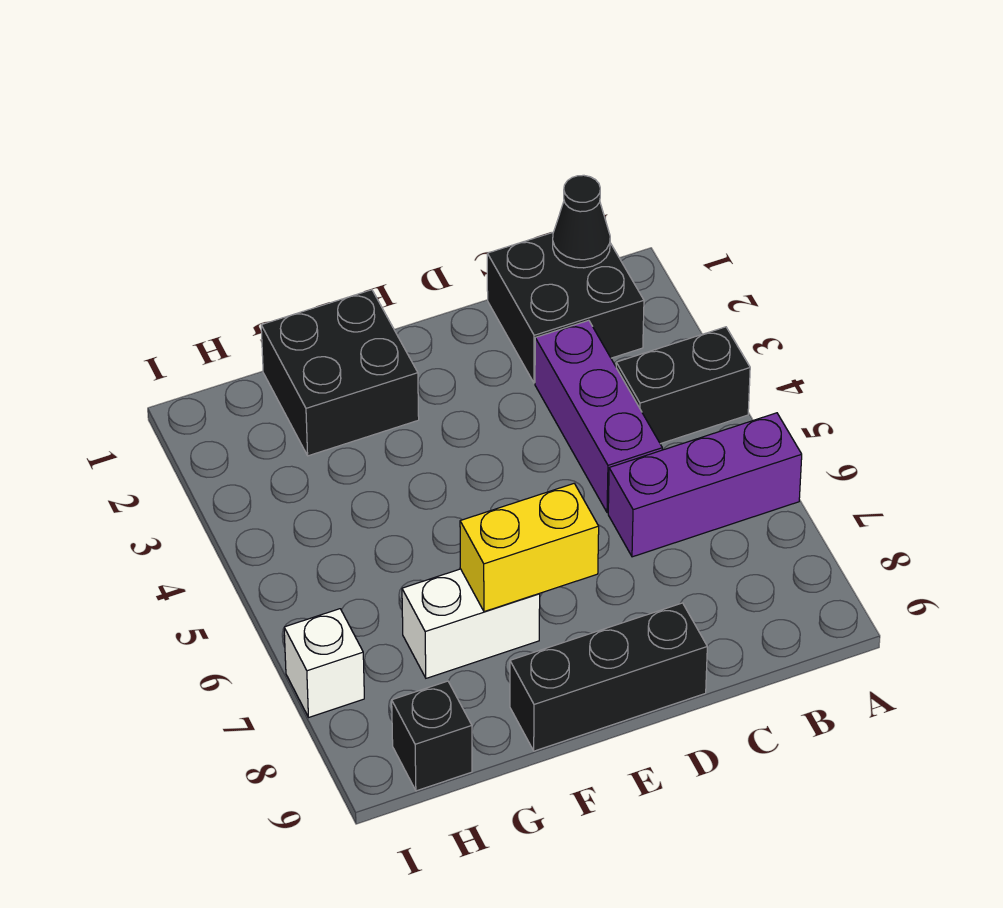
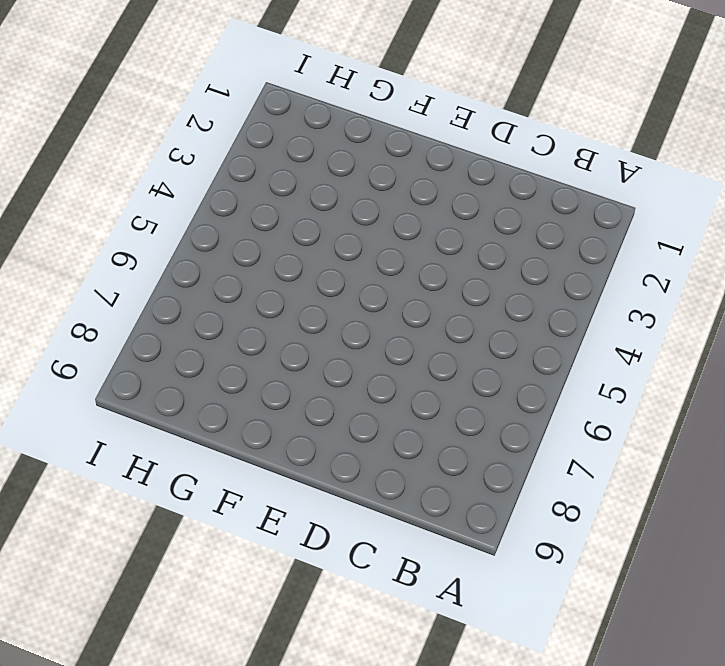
none -> black brick A4:B4 level 1
none -> purple brick A6:C6 level 1

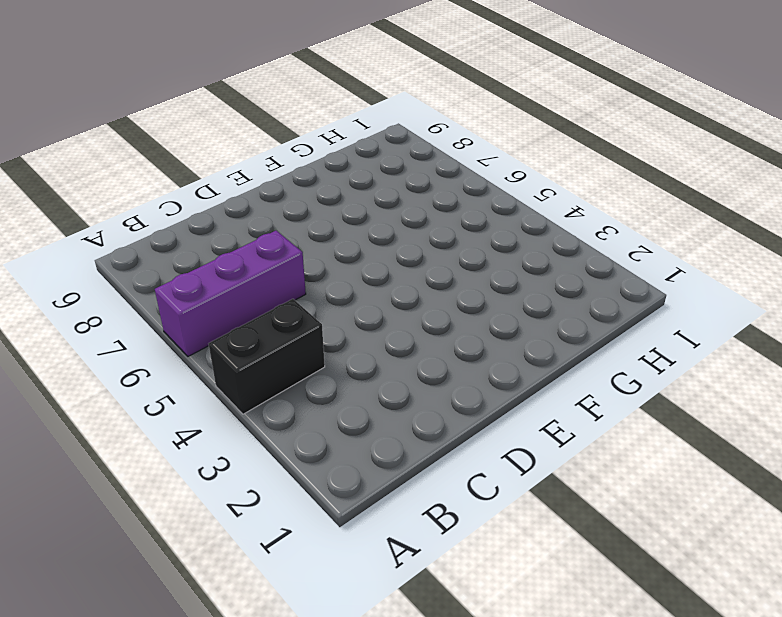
none -> black brick B1:C2 level 1
none -> purple brick C3:C5 level 1

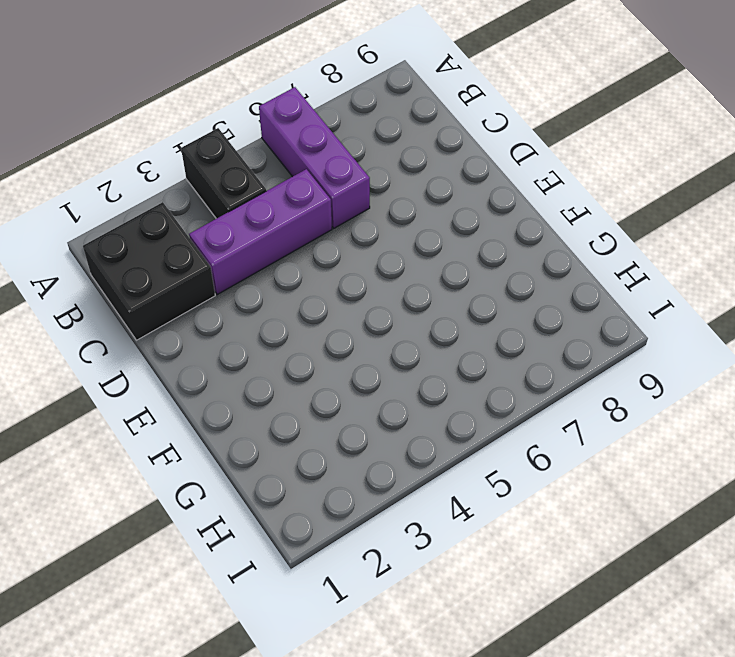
none -> black brick D9:F9 level 1
none -> black brick F1:G2 level 1

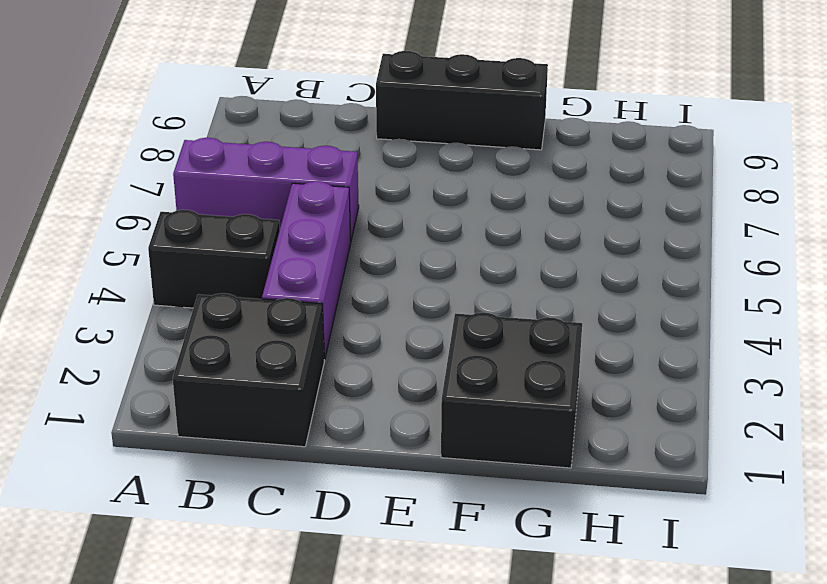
none -> white brick F7:G7 level 1
none -> black brick H9 level 1

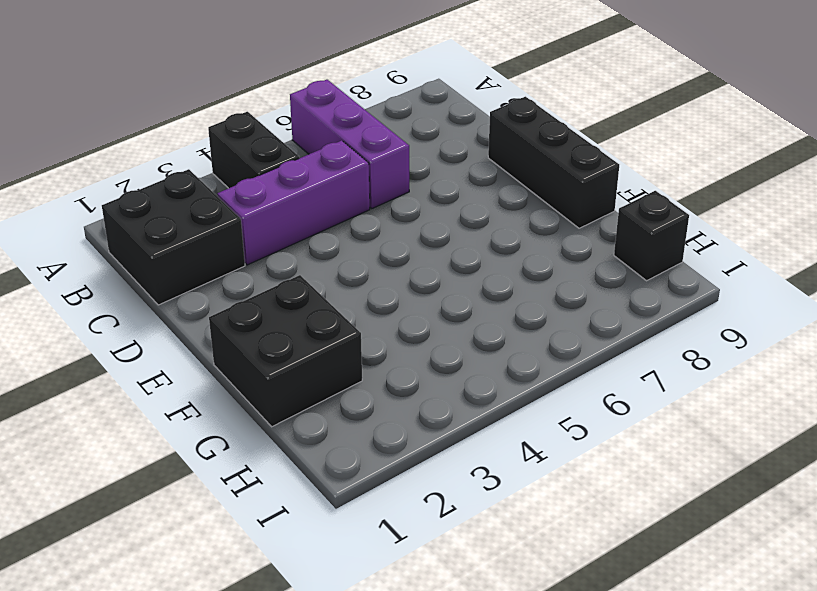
none -> white brick F7:G7 level 1
none -> white brick I7 level 1

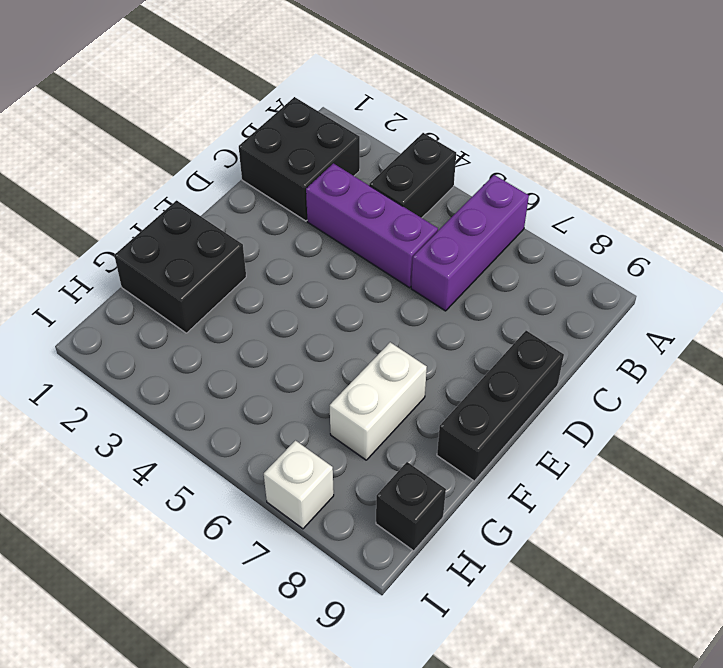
none -> black cone B1 level 2
none -> yellow brick E7:F7 level 2

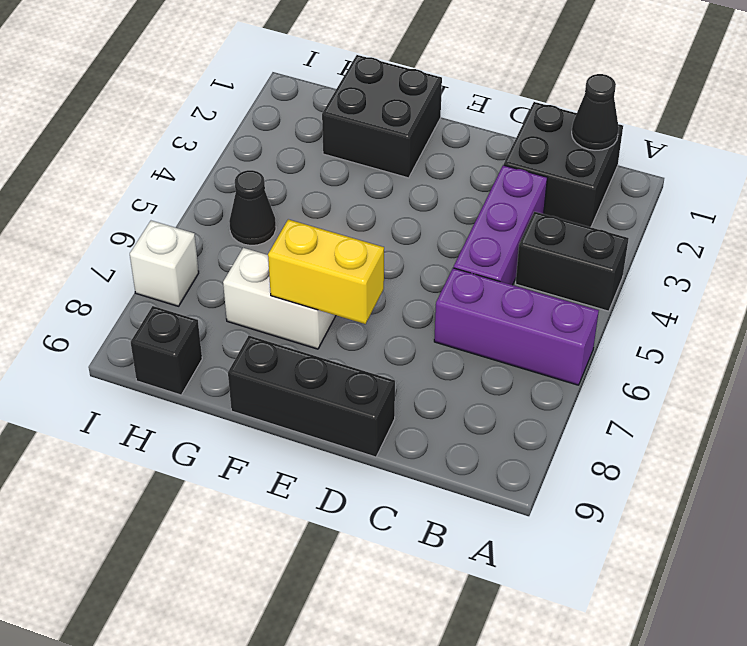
black cone H5 level 1 -> none

